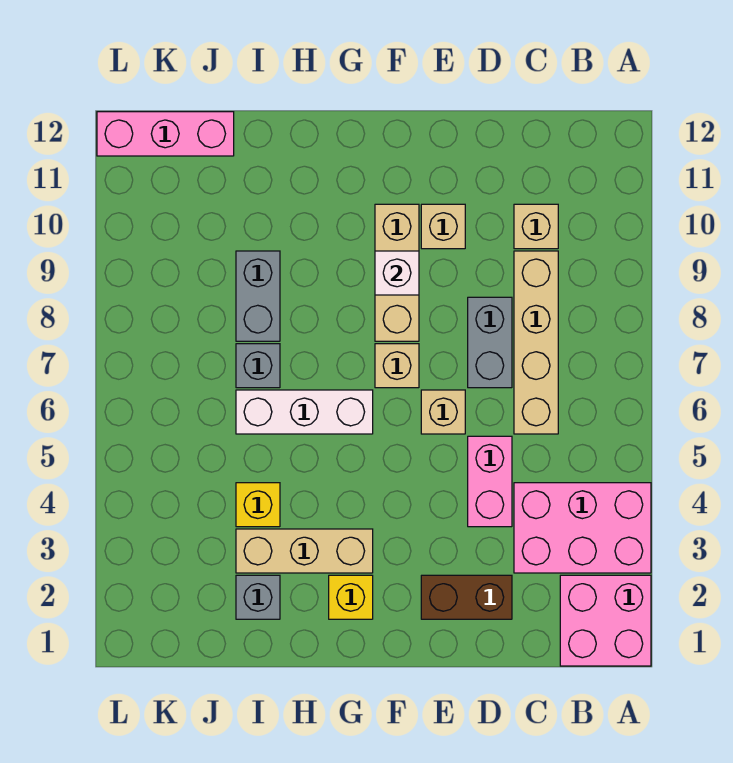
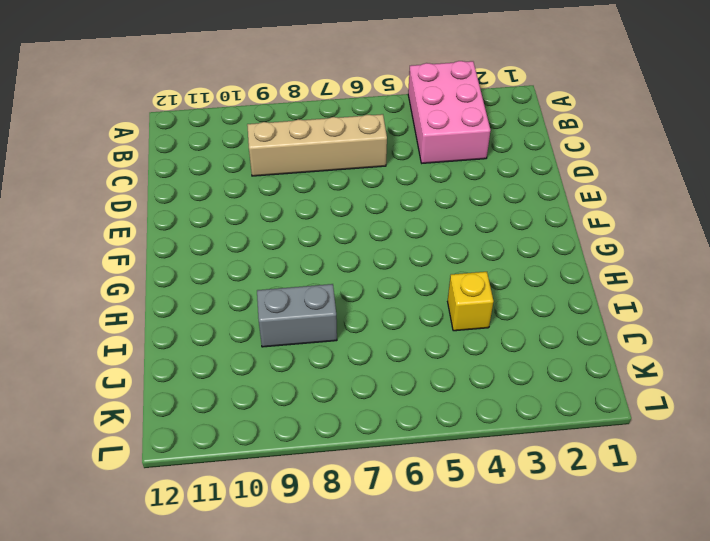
none -> pink brick A1:B2 level 1
none -> tan brick C10 level 1
none -> brown brick D2:E2 level 1

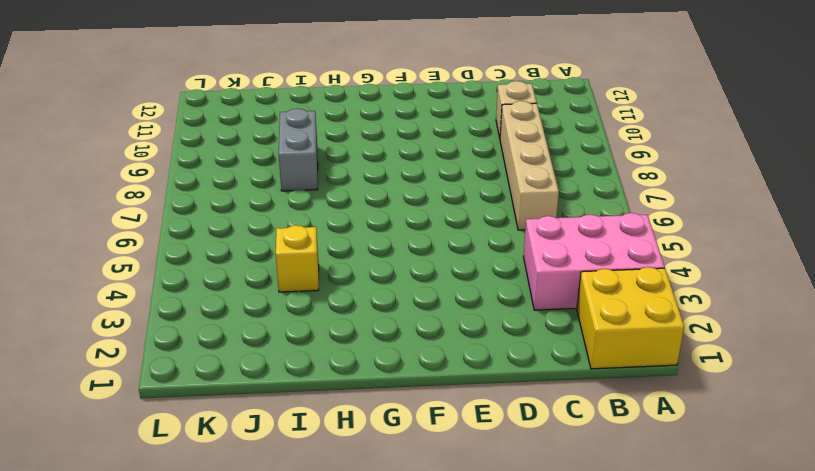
yellow brick A1:B2 level 1 -> pink brick A1:B2 level 1
none -> brown brick D2:E2 level 1
none -> pink brick D4:D5 level 1
none -> grey brick D7:D8 level 1

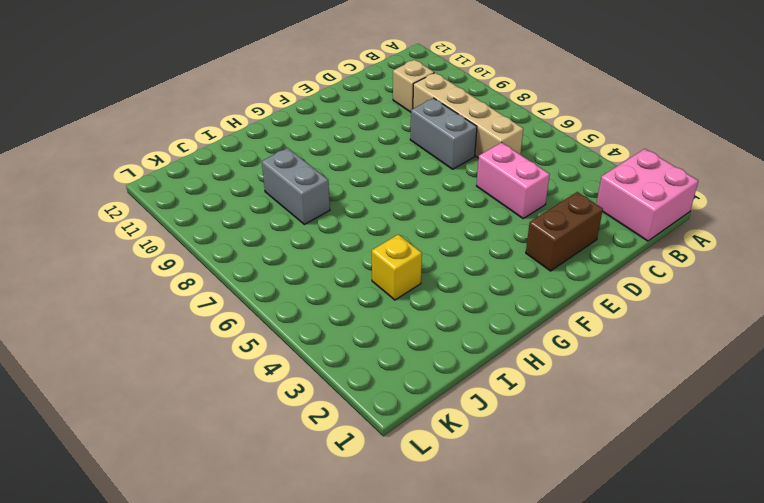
none -> pink brick A3:C4 level 1
none -> tan brick E6 level 1
none -> tan brick E10 level 1

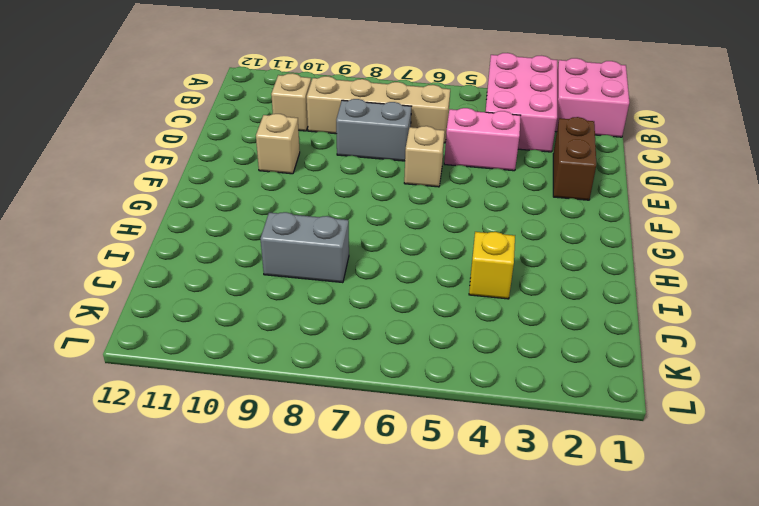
none -> tan brick F7 level 1
none -> tan brick F8:F10 level 1
none -> yellow brick G2 level 1

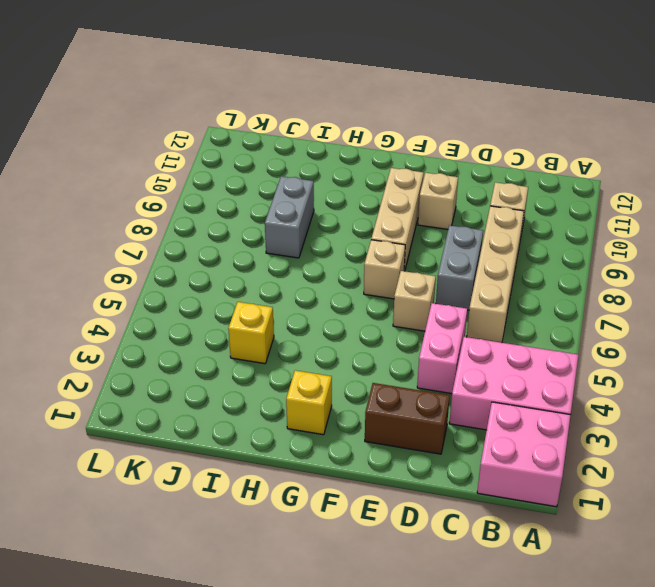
none -> tan brick G3:I3 level 1
none -> white brick G6:I6 level 1
none -> grey brick I2 level 1

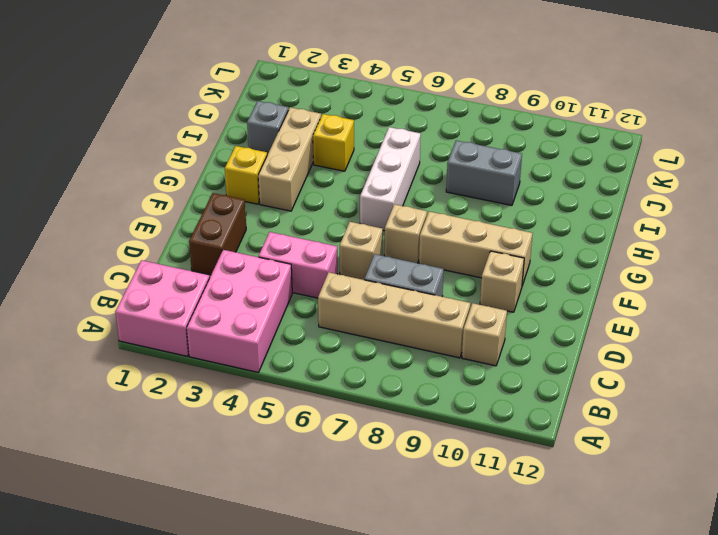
none -> grey brick I7 level 1
none -> pink brick J12:L12 level 1
none -> white brick F9 level 2

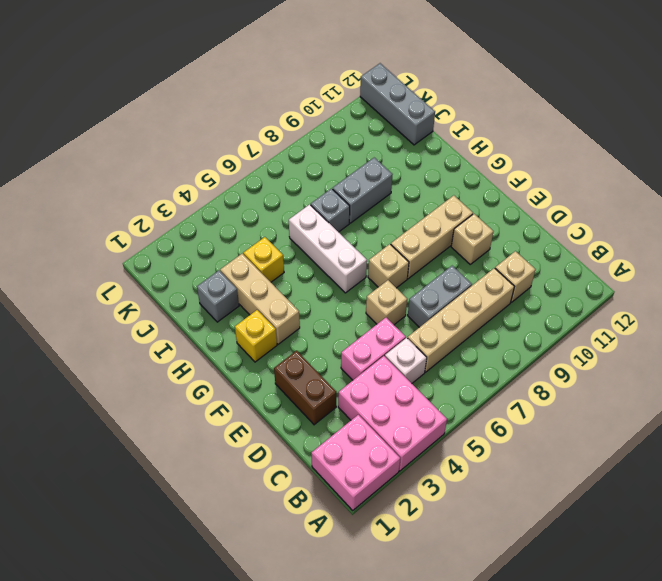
white brick C5 level 1 -> white brick F9 level 2
grey brick J12:L12 level 1 -> pink brick J12:L12 level 1

